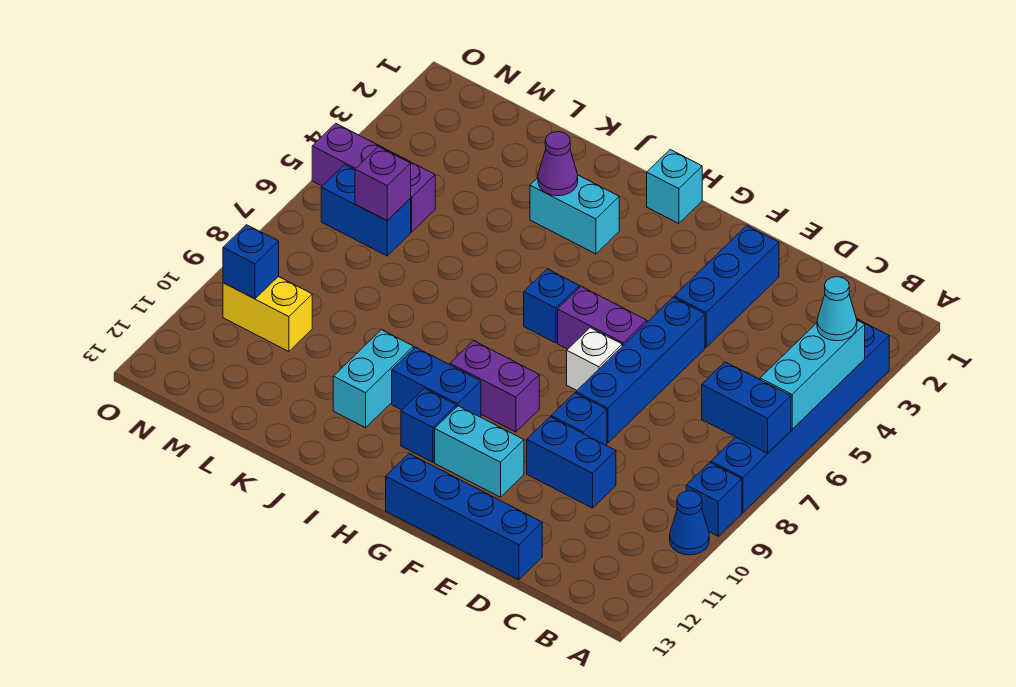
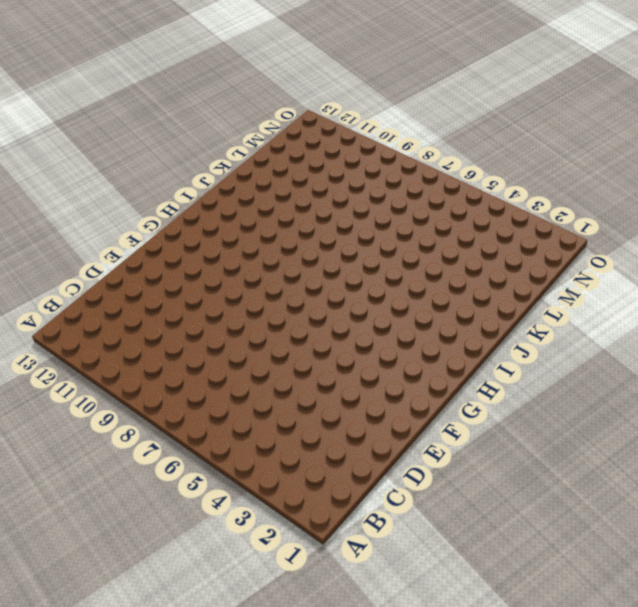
none -> blue brick A3:A8 level 1
none -> blue brick A9 level 1
none -> blue cone A10 level 1

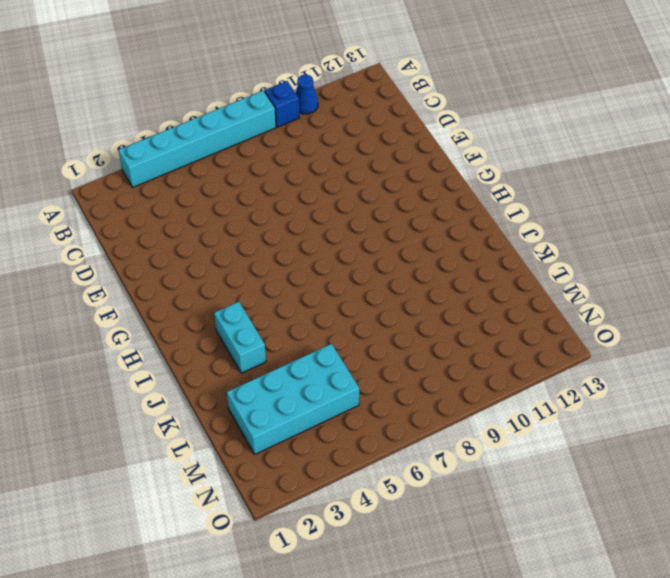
cyan brick A3:A8 level 1 -> blue brick A3:A8 level 1
cyan brick L2:M5 level 1 -> purple brick M5:O5 level 1
none -> blue brick D10:E10 level 1
none -> blue brick D13:G13 level 1
none -> blue brick E2:E4 level 1

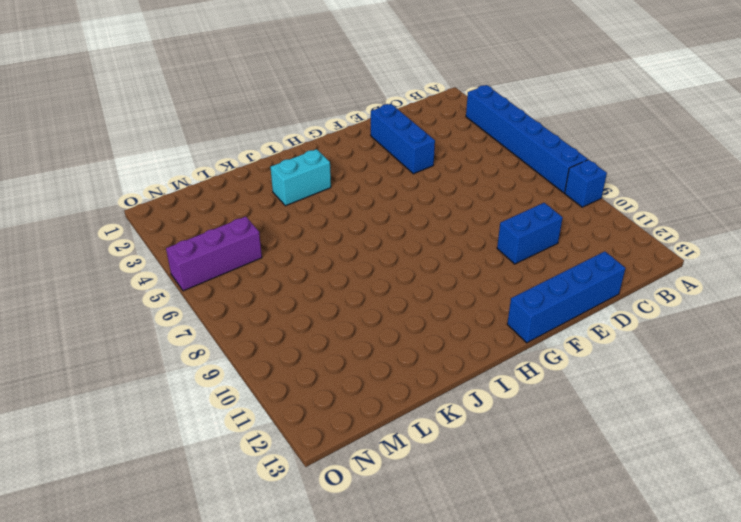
none -> blue cone A10 level 1
none -> blue brick E5:E8 level 1
none -> blue brick E9 level 1

